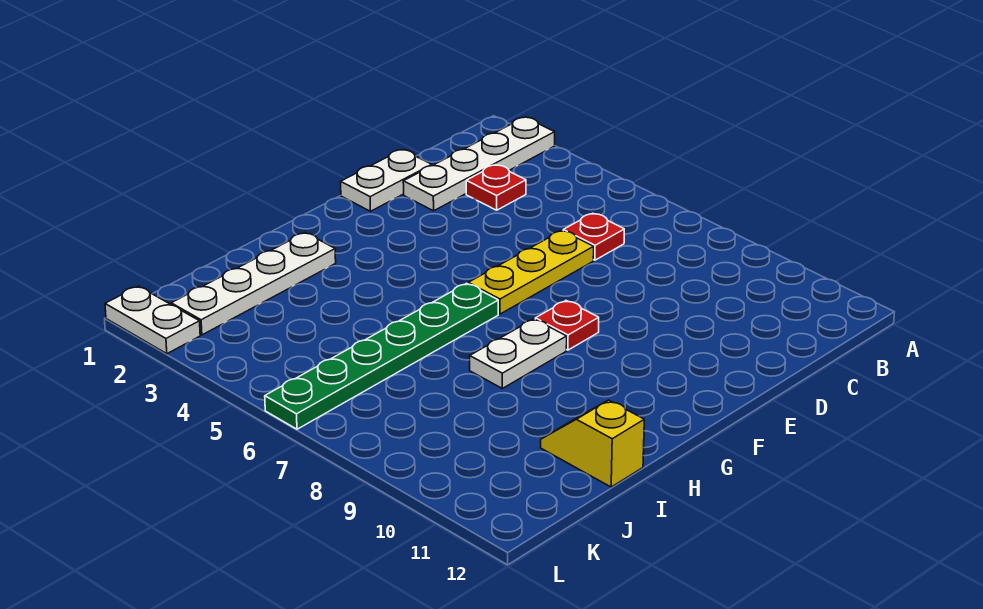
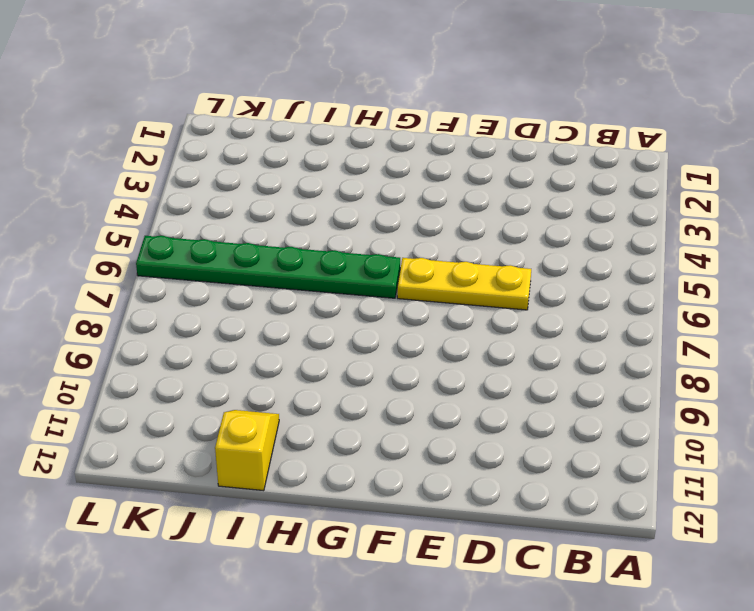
none -> white plate A2:D2 level 1
none -> red plate C3 level 1

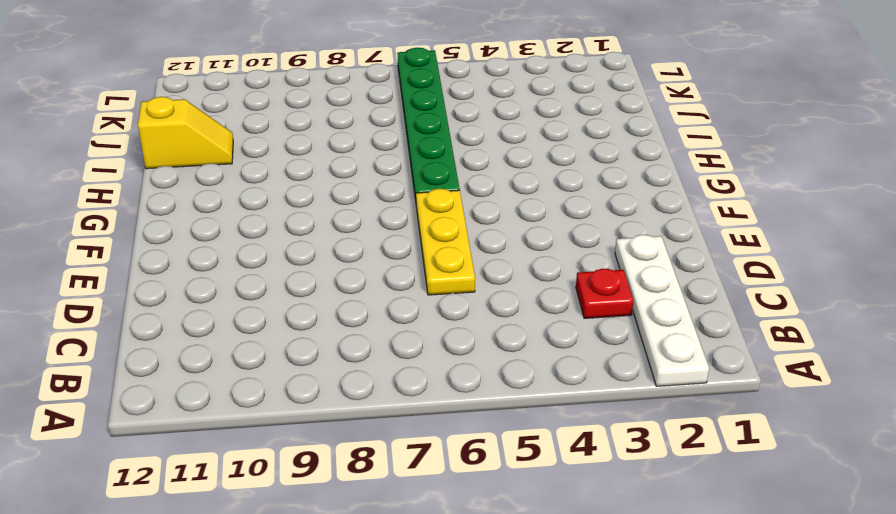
none -> red plate C6 level 1
none -> white plate D1:E1 level 1

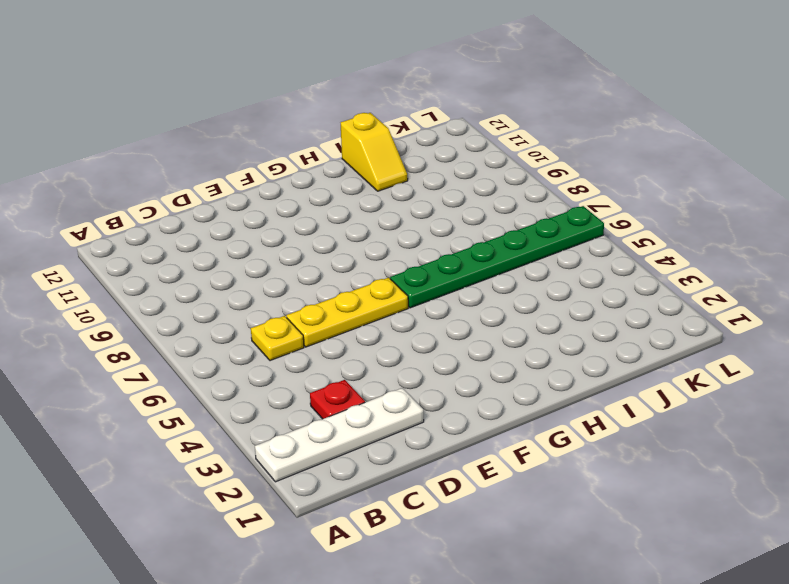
yellow plate C6 level 1 -> red plate C6 level 1
none -> white plate D1:E1 level 1
none -> red plate F8 level 1

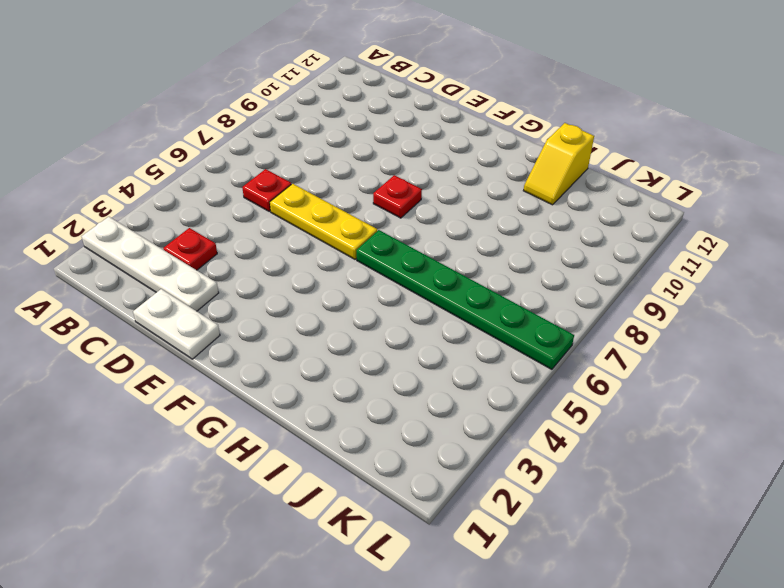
none -> white plate G8:H8 level 1
none -> white plate H2:K2 level 1

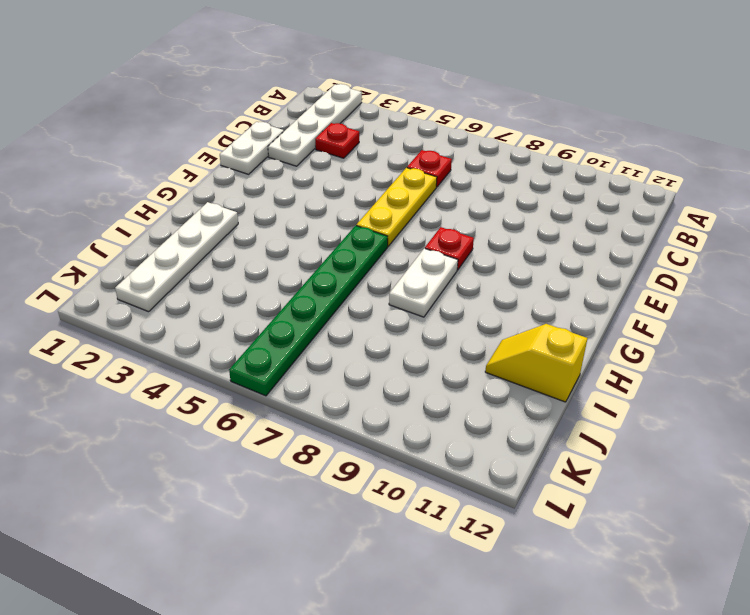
none -> white plate L1:L2 level 1

